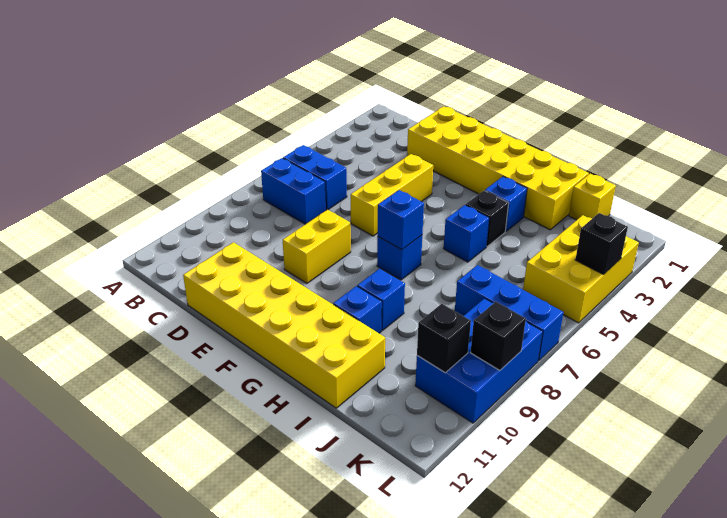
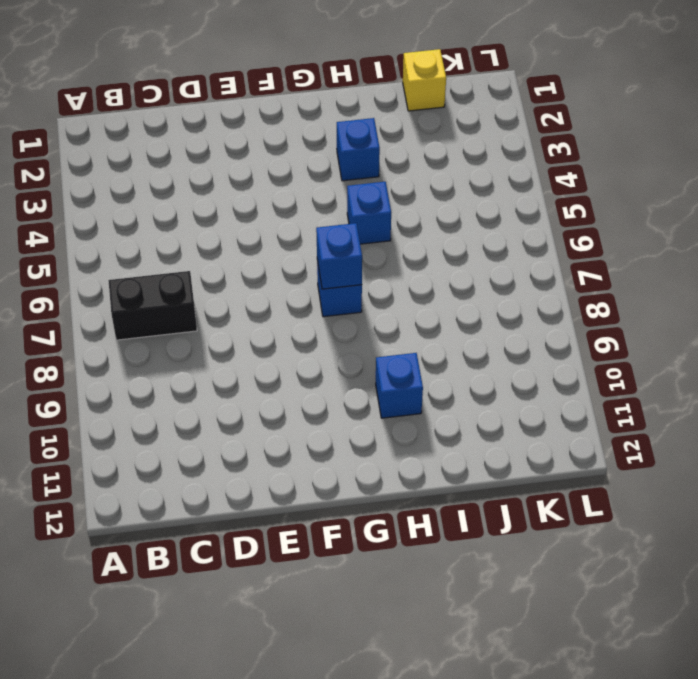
black brick B7:C7 level 1 -> blue brick B7:C7 level 1
none -> blue brick B6:C6 level 1
none -> yellow brick D1:I2 level 1
none -> yellow brick D11:I12 level 1

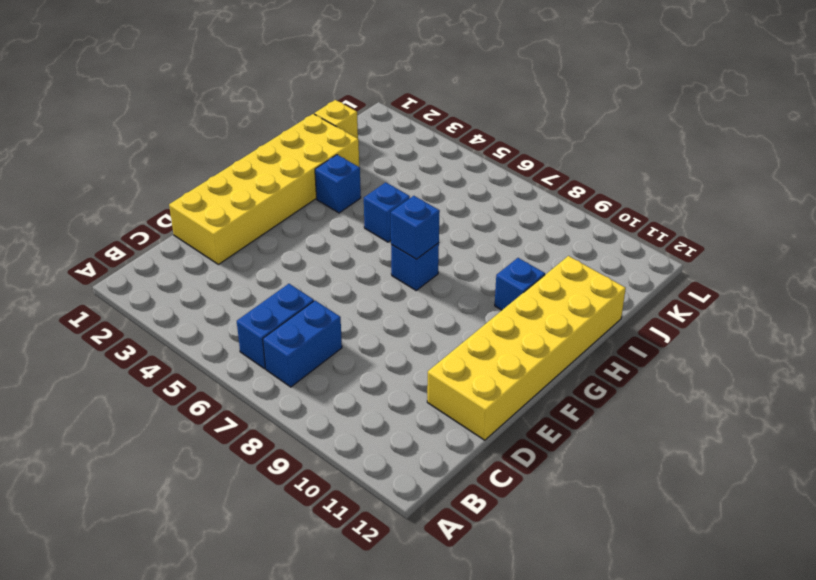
none -> yellow brick E4:E6 level 1
none -> yellow brick E8:E9 level 1
none -> black brick H4 level 1

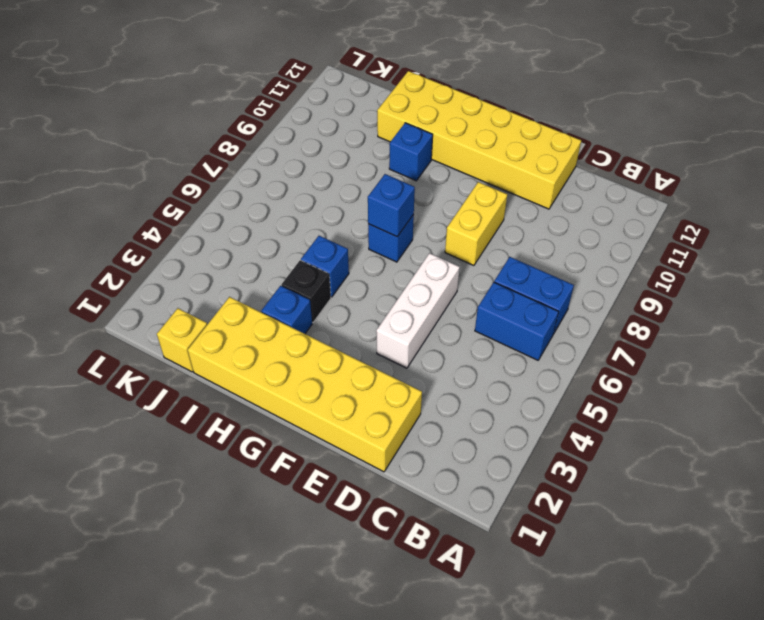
white brick E4:E6 level 1 -> yellow brick E4:E6 level 1
none -> blue brick H9 level 1
none -> blue brick J7:L7 level 1
none -> yellow brick K3:L5 level 1

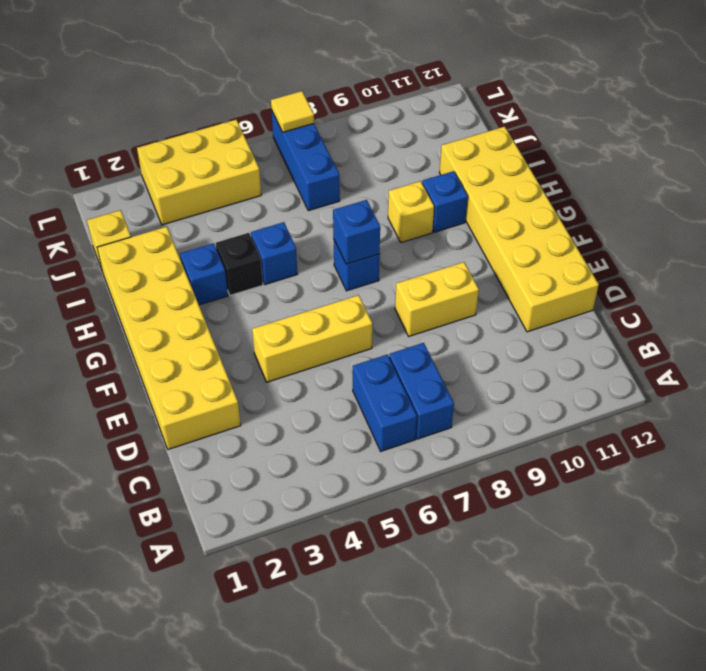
yellow brick H9 level 1 -> blue brick H9 level 1
yellow tile L7 level 2 -> none
none -> blue brick K8:L10 level 1
none -> black brick K10 level 2
none -> black brick L4 level 2

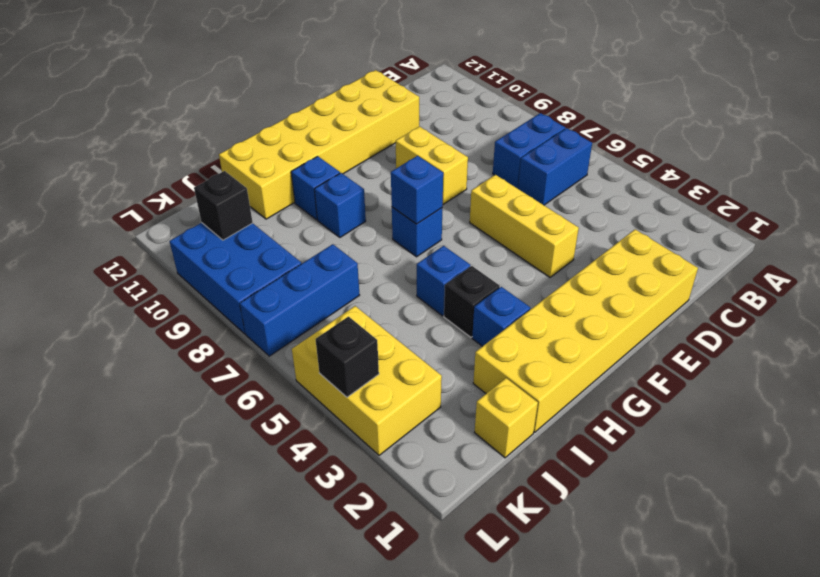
none -> black brick L9 level 2

